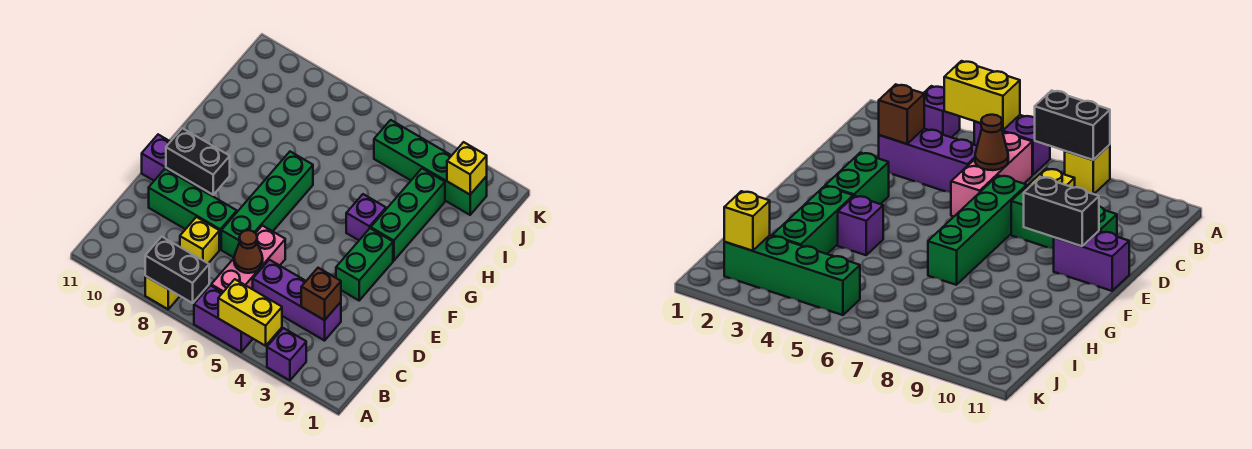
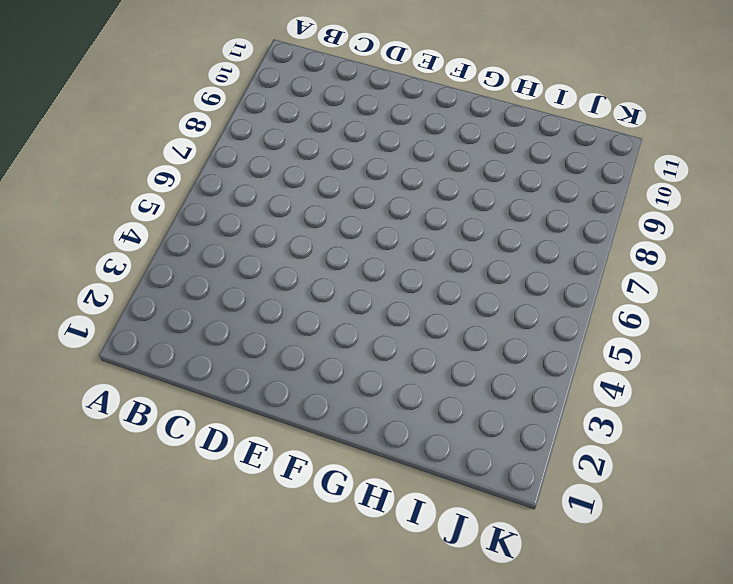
none -> purple brick A3 level 1
none -> purple brick A5:A6 level 1
none -> yellow brick A8 level 1

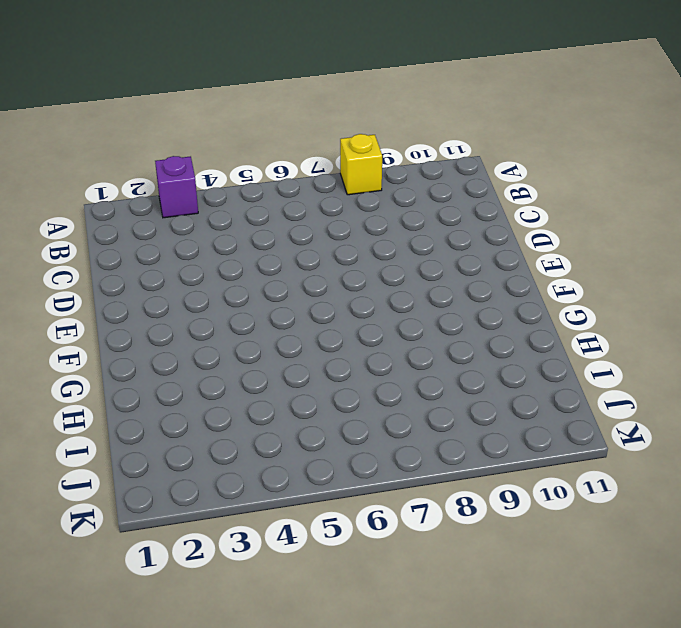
none -> purple brick A5:A6 level 1
none -> pink brick B6:D6 level 1
none -> purple brick C3:C5 level 1

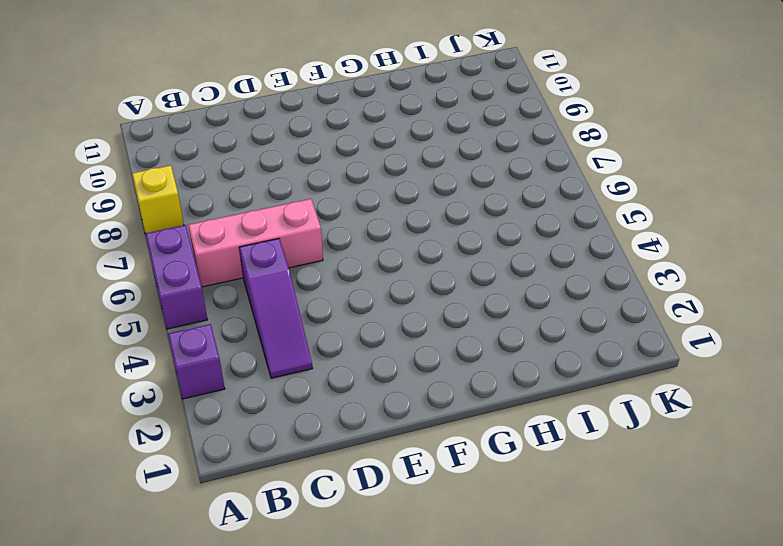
purple slope C3:C5 level 1 top 5 -> purple brick C3:C5 level 1
none -> yellow brick C8 level 1
none -> green brick D7:G7 level 1
none -> green brick D8:D10 level 1

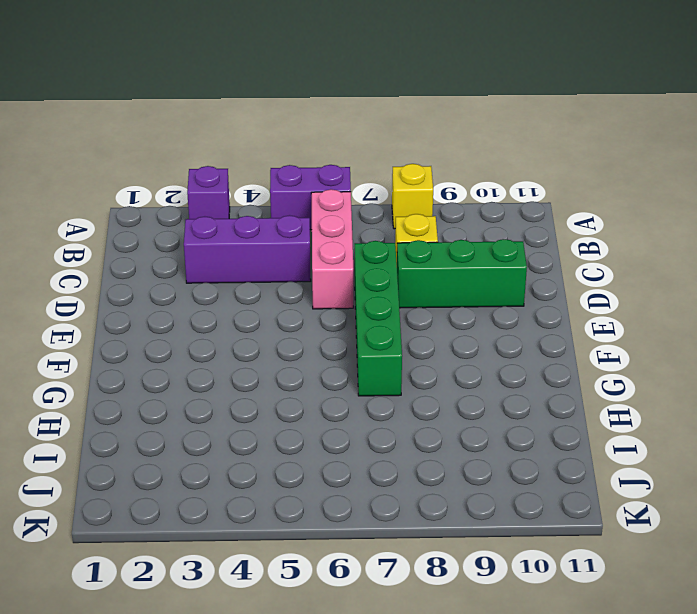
none -> green brick E3:F3 level 1
none -> purple brick E10:E11 level 1
none -> green brick G3:I3 level 1

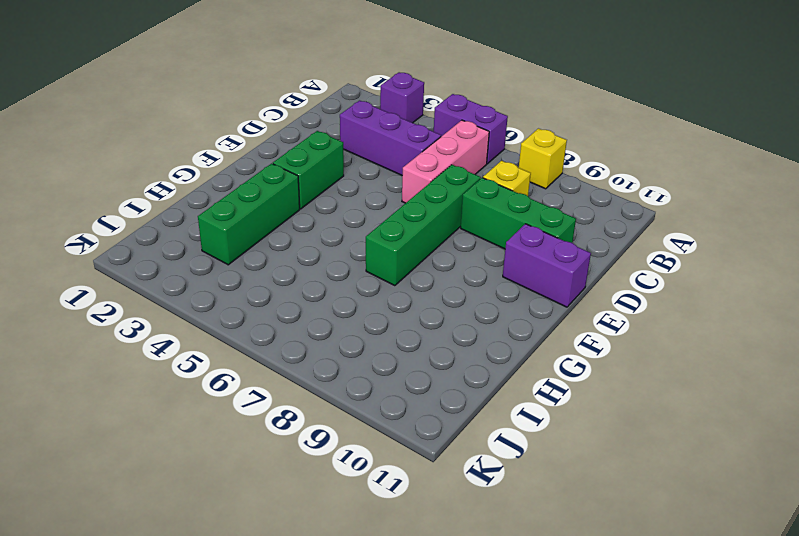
none -> purple brick G4 level 1
none -> green brick J2:J5 level 1
none -> yellow brick A4:A5 level 2

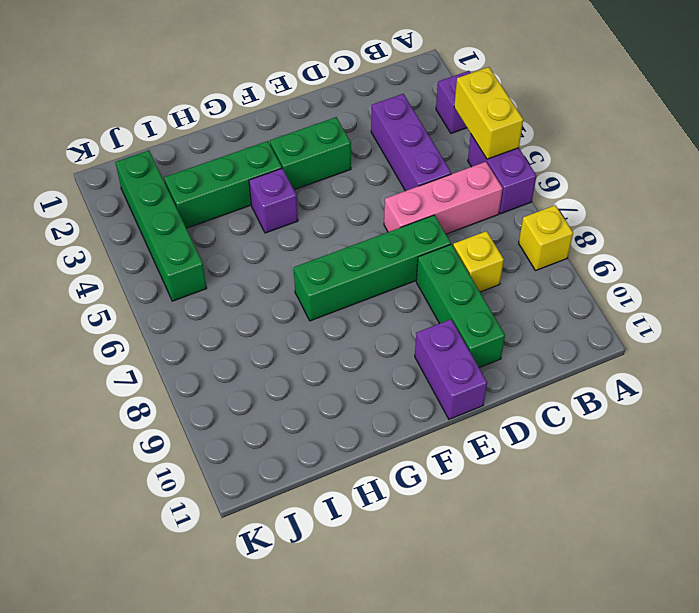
none -> black brick A7:A8 level 2
none -> brown brick C3 level 2
none -> brown cone C6 level 2

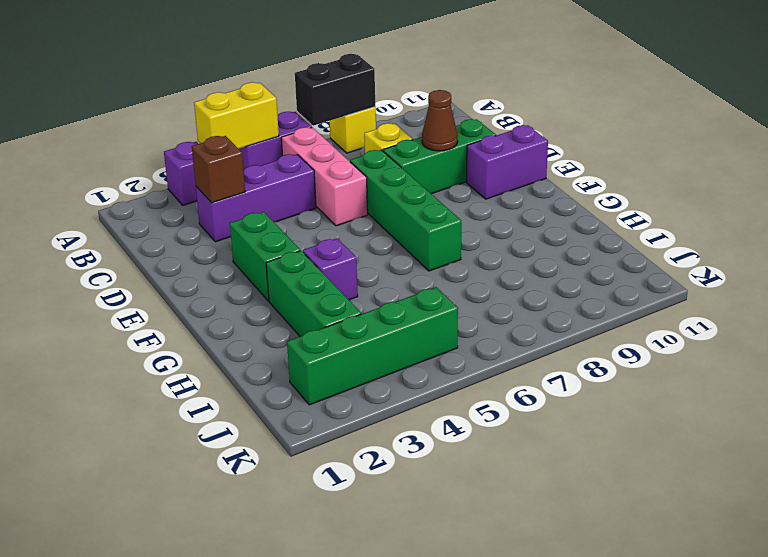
brown cone D9 level 2 -> brown cone C6 level 2
none -> black brick E9:E10 level 2
none -> yellow brick J2 level 2

